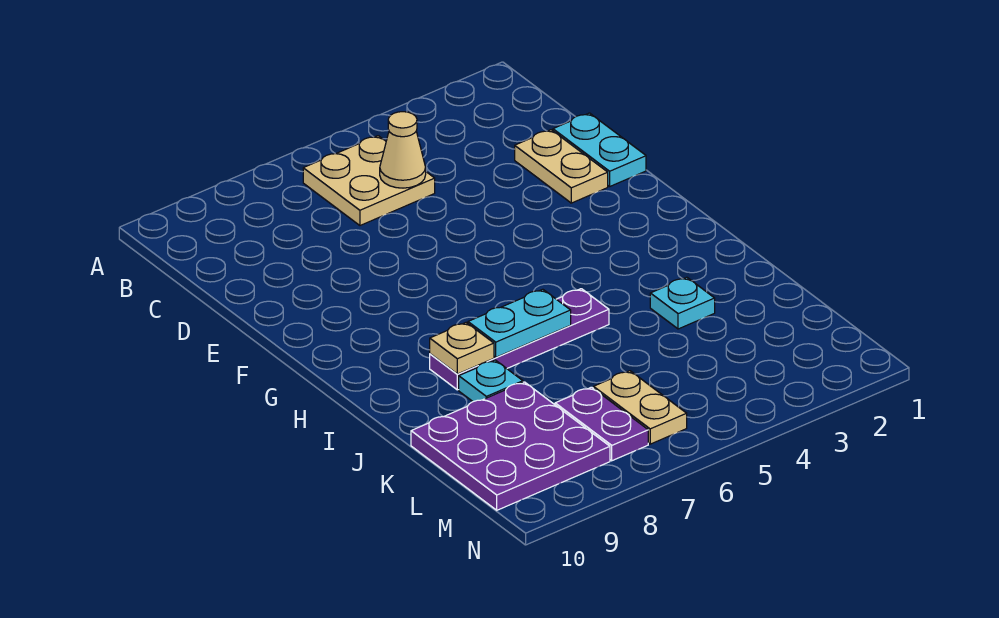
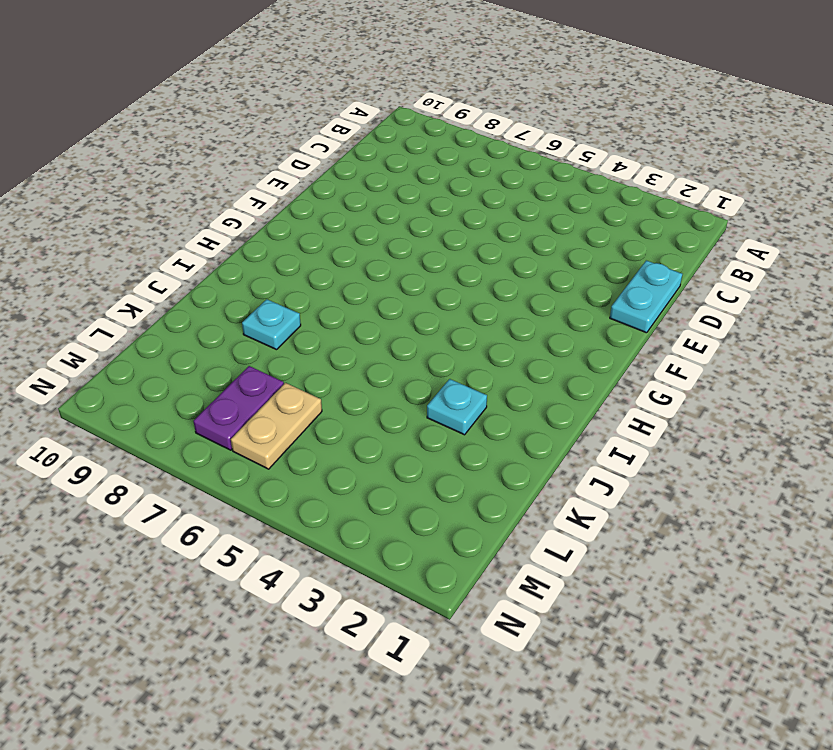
none -> tan plate B5:C6 level 1
none -> tan plate D2:E2 level 1
none -> purple plate I5:I8 level 1

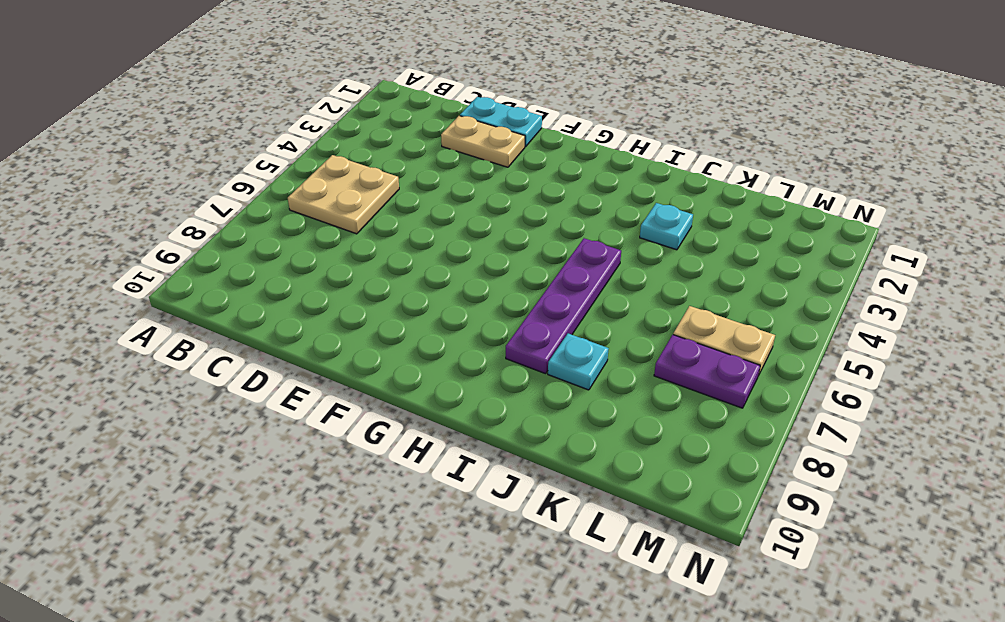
none -> purple plate K8:M10 level 1
none -> tan cone C5 level 2
none -> cyan plate I6:I7 level 2

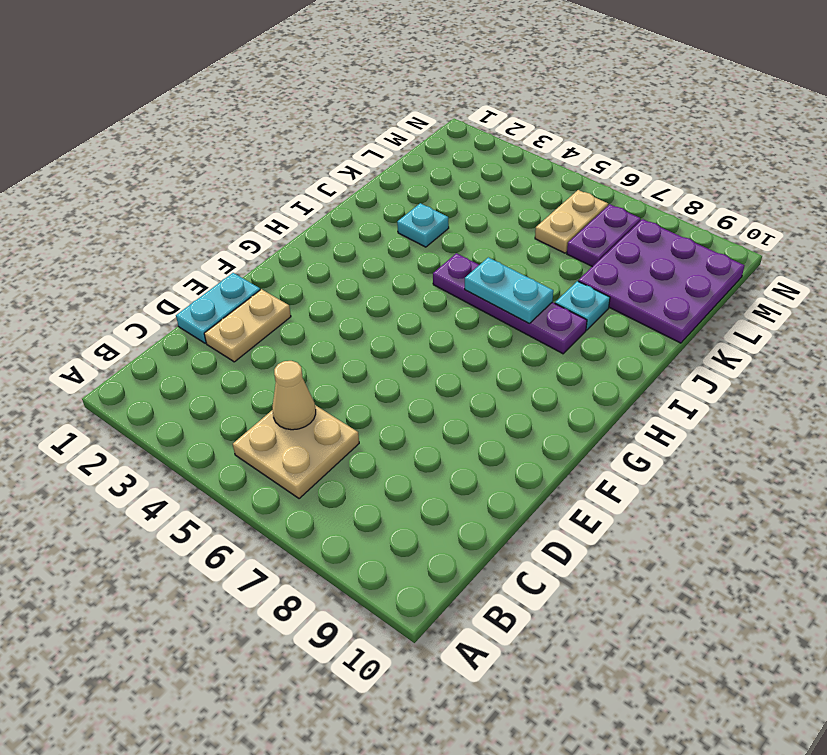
none -> tan plate I8 level 2

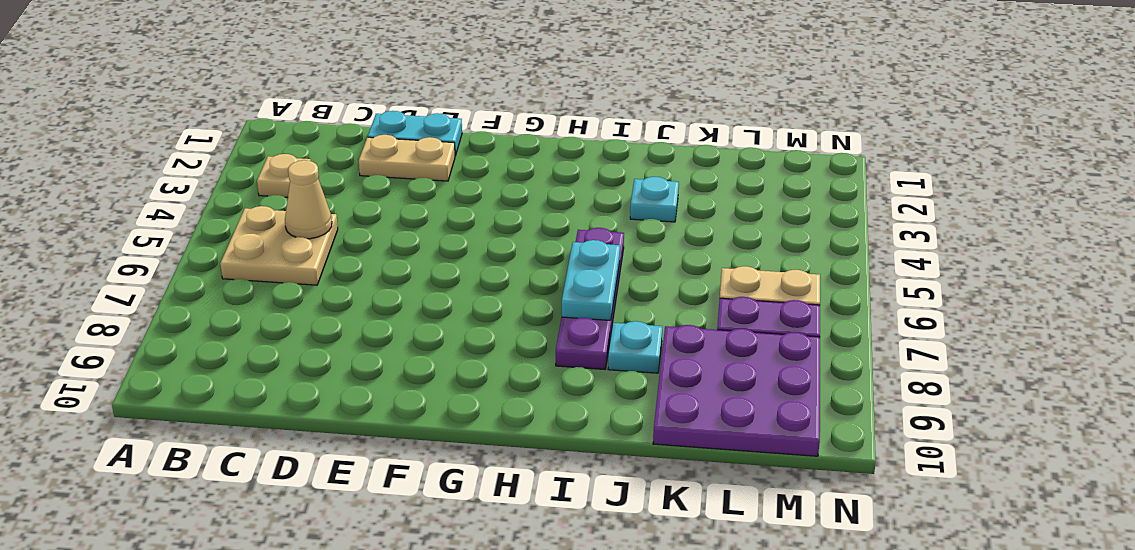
tan plate B3 level 1 -> tan plate I8 level 2

